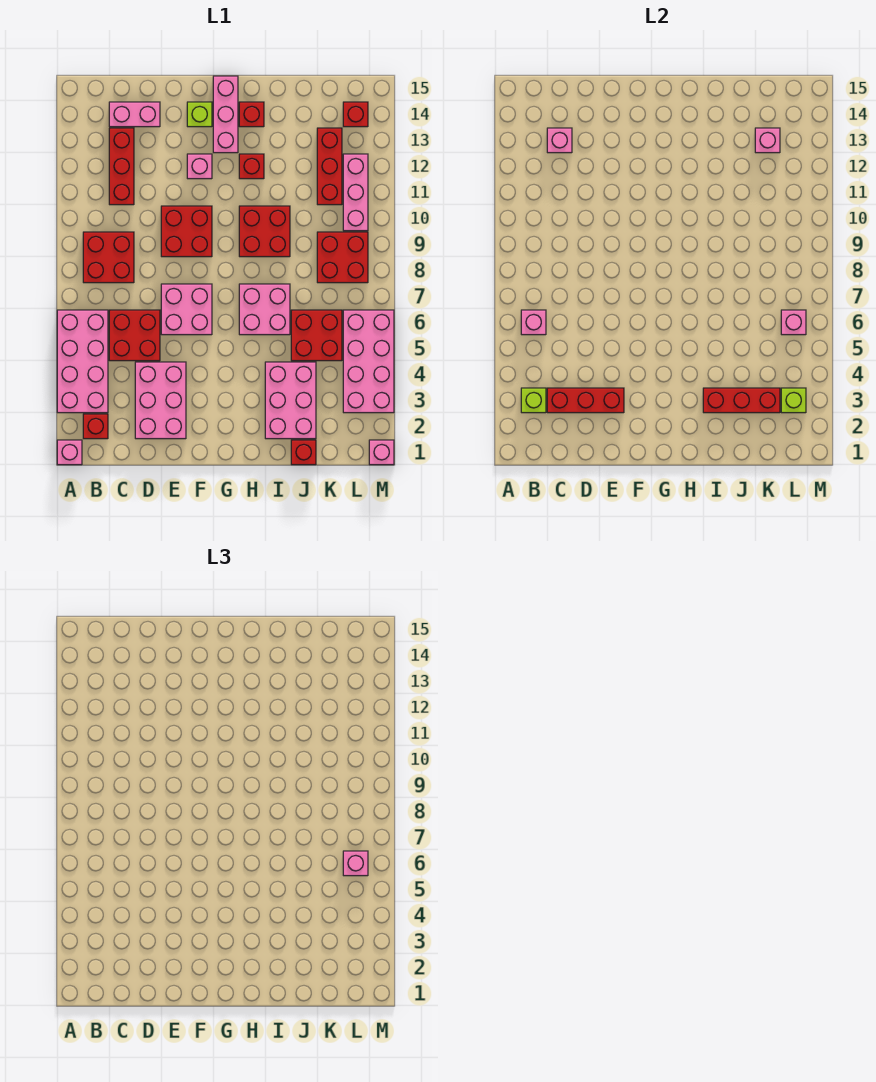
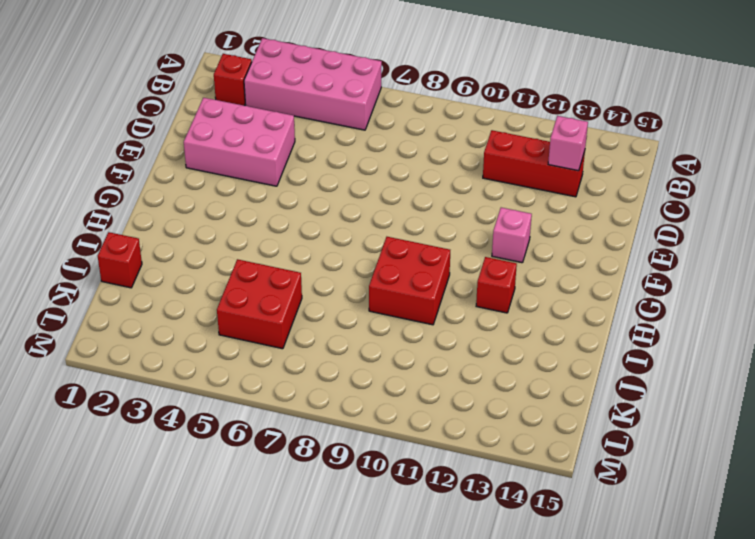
none -> pink brick A1 level 1
none -> red brick B8:C9 level 1
none -> red brick C5:D6 level 1
none -> pink brick C14:D14 level 1

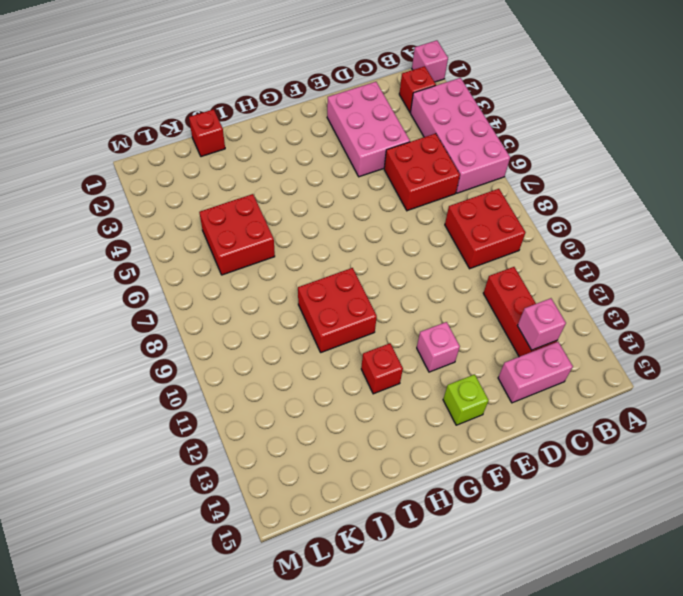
none -> pink brick E6:F7 level 1
none -> red brick E9:F10 level 1
none -> pink brick G13:G15 level 1
none -> pink brick H6:I7 level 1

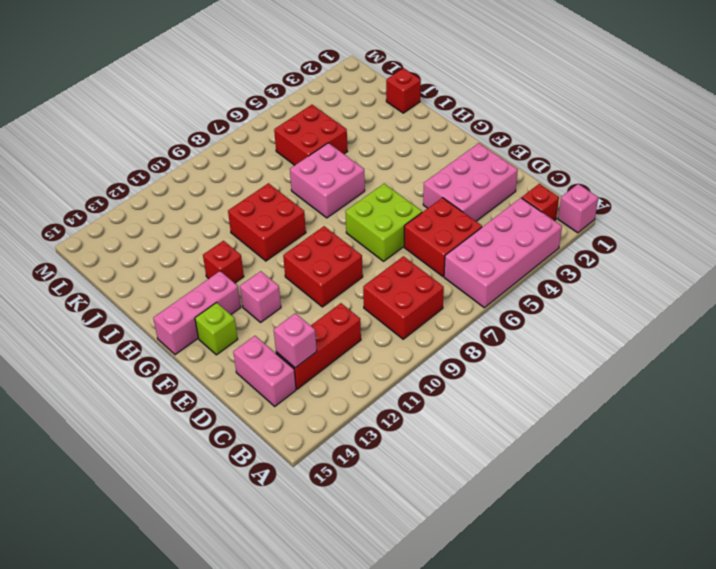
lime brick E6:F7 level 1 -> pink brick E6:F7 level 1
none -> red brick H14 level 1
none -> pink brick I2:J4 level 1
none -> red brick K8:L9 level 1
none -> red brick K11:K13 level 1

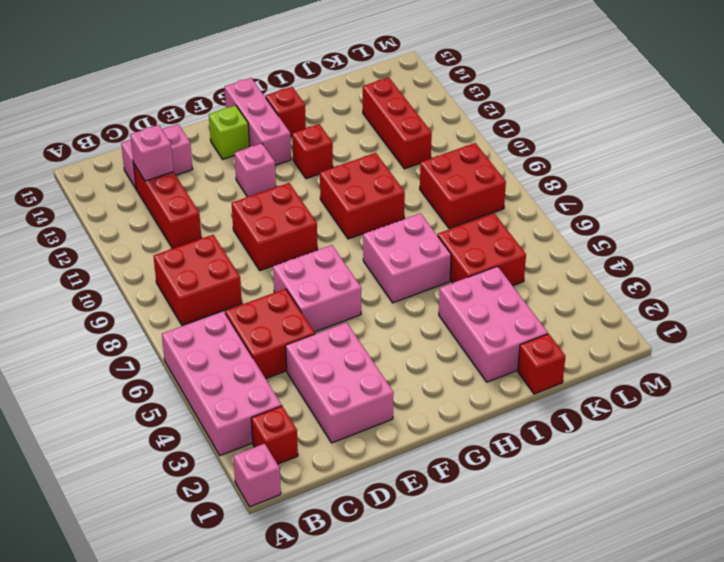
none -> pink brick L3:M6 level 1
none -> pink brick L10:L12 level 1
none -> red brick L14 level 1
none -> pink brick M1 level 1

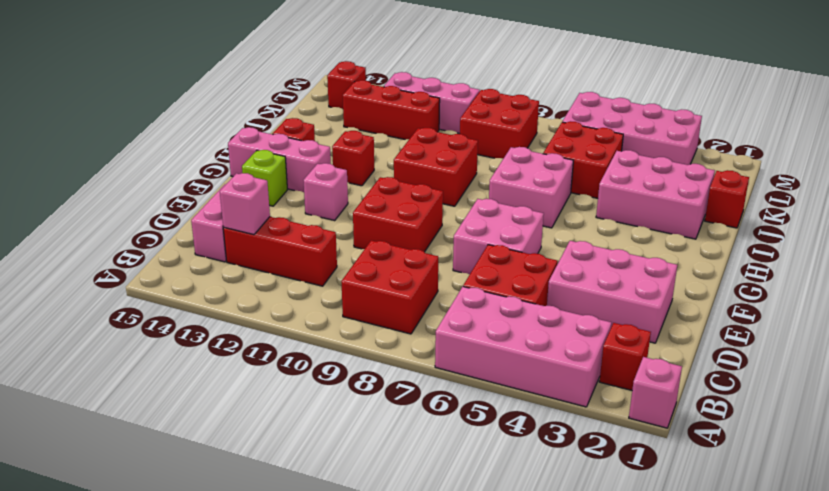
none -> pink brick M1 level 1
none -> lime brick B3 level 2
none -> pink brick B6 level 2
none -> red brick C3:E3 level 2

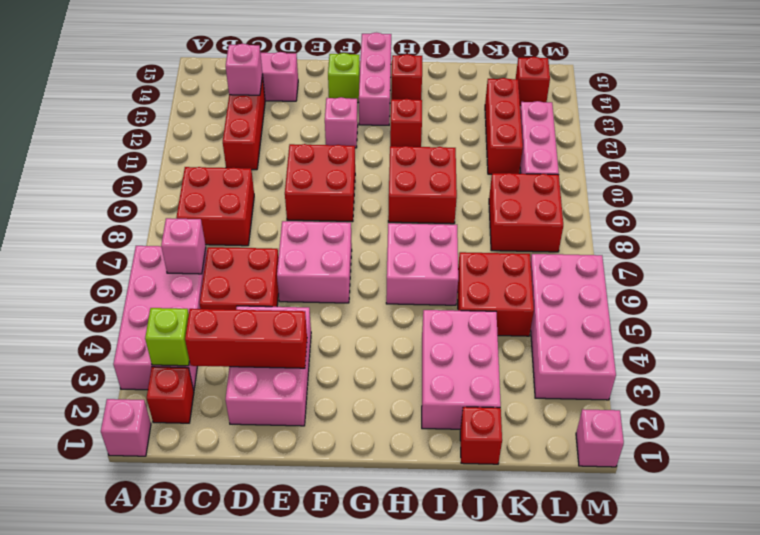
none -> red brick I3:K3 level 2
none -> pink brick K13 level 2
none -> lime brick L3 level 2
none -> pink brick L6 level 2

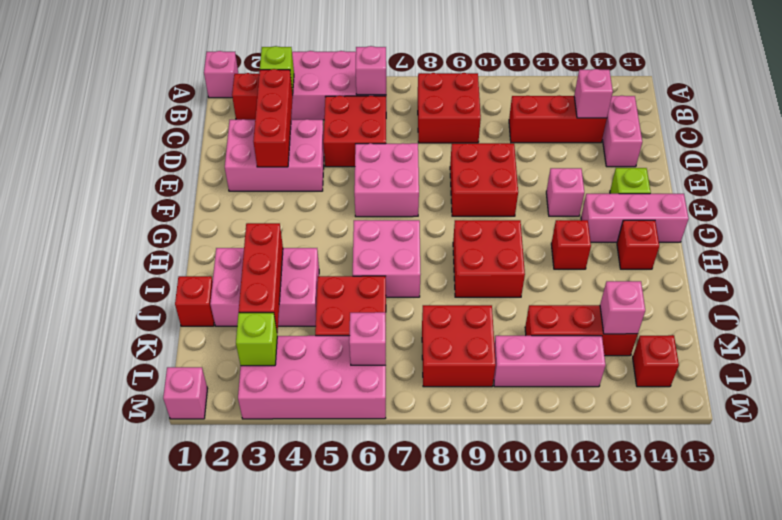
none -> pink brick L6 level 3

